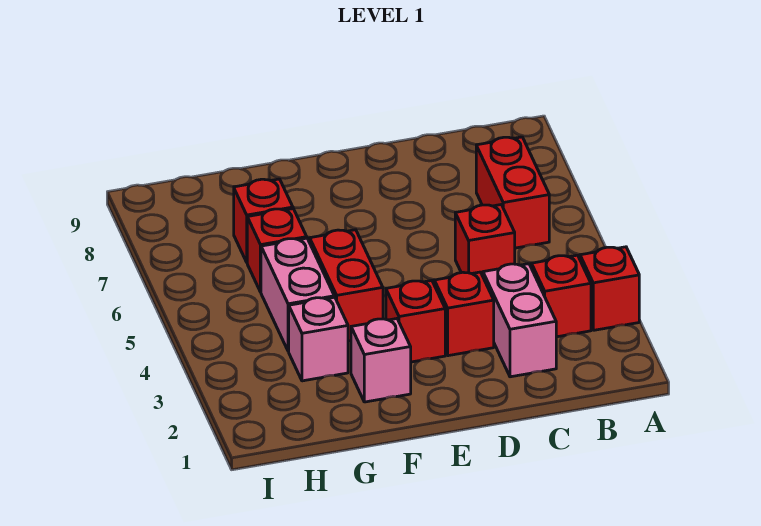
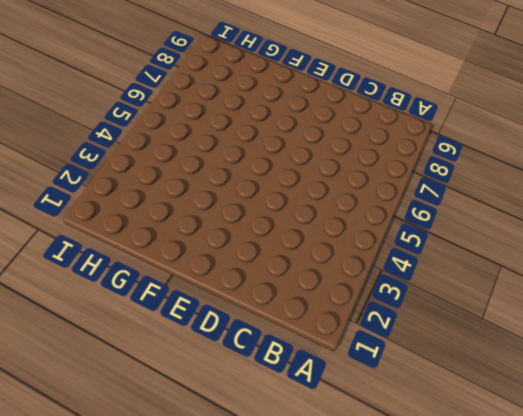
none -> red brick A3 level 1
none -> red brick B3 level 1
none -> red brick B6:B7 level 1

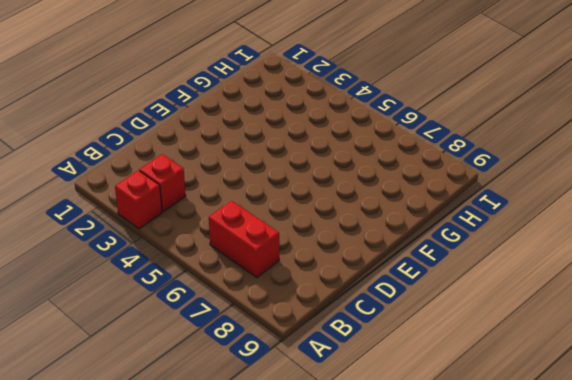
none -> pink brick C2:C3 level 1
none -> red brick C5 level 1
none -> red brick D3 level 1

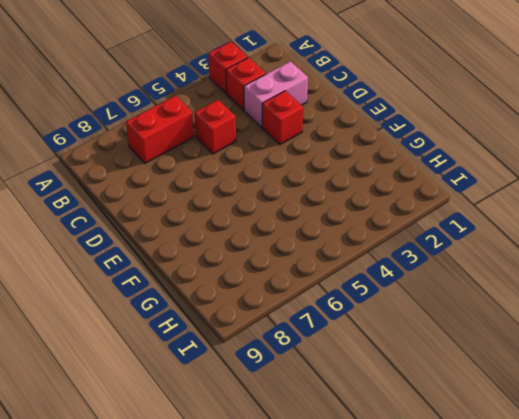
none -> red brick E3 level 1
none -> pink brick F2 level 1
none -> red brick F4:F5 level 1

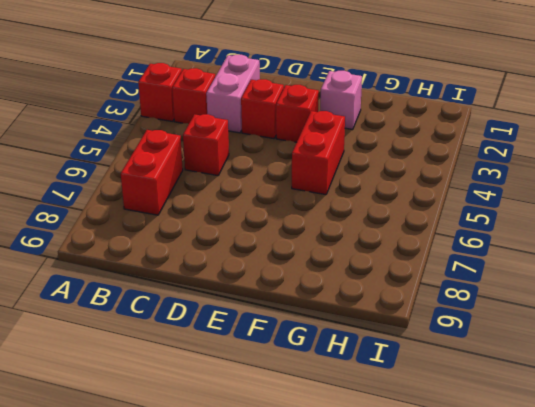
none -> pink brick G3 level 1
none -> pink brick G4:G5 level 1
none -> red brick G6 level 1

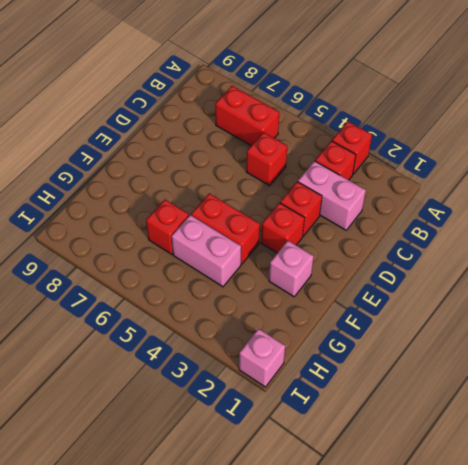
pink brick I1 level 1 -> pink brick G3 level 1
none -> red brick G7 level 1

